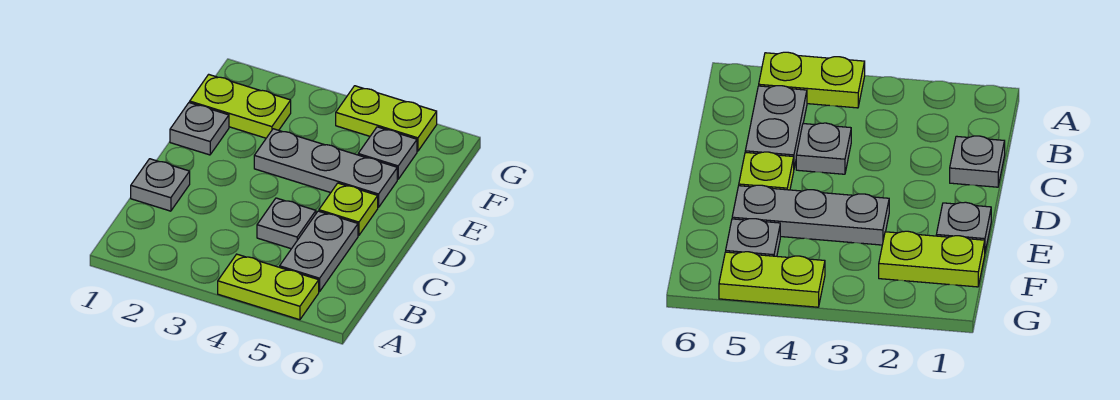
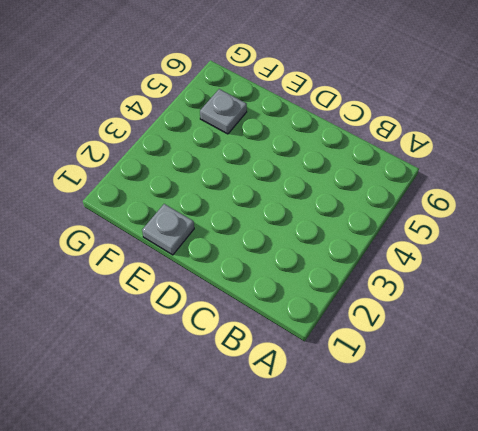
none -> lime plate A4:A5 level 1
none -> grey plate B5:C5 level 1

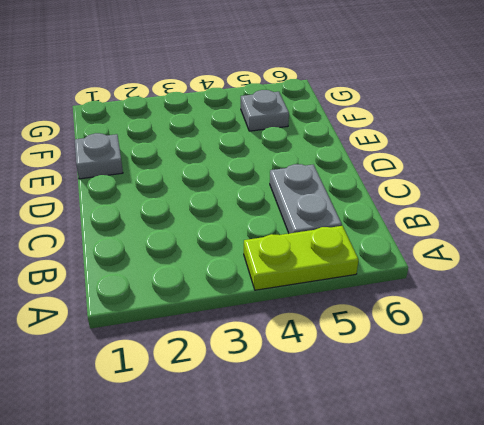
none -> grey plate C1 level 1
none -> grey plate C4 level 1

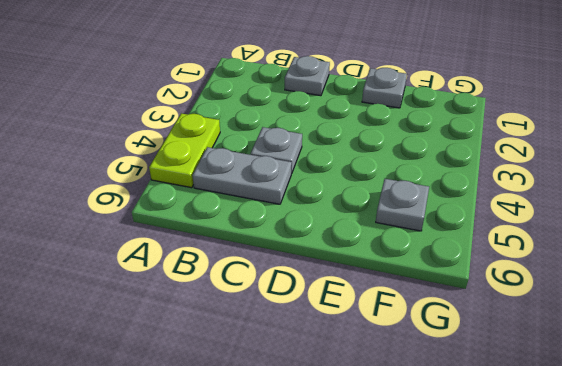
none -> lime plate D5 level 1
none -> grey plate E3:E5 level 1

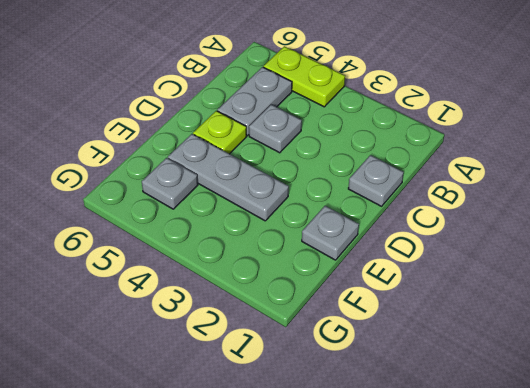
none -> lime plate F1:F2 level 1
none -> lime plate G4:G5 level 1

